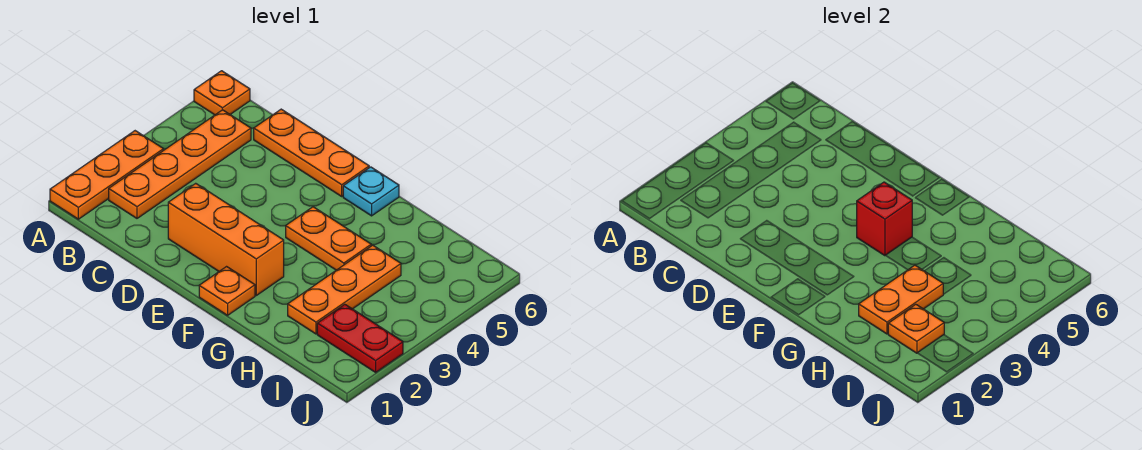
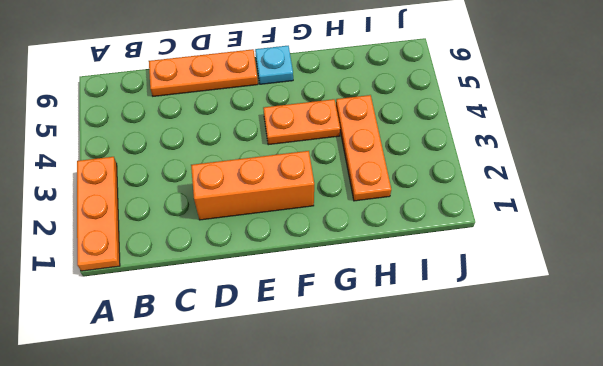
none -> orange plate A6 level 1
none -> orange plate B2:B5 level 1
none -> orange plate F1 level 1

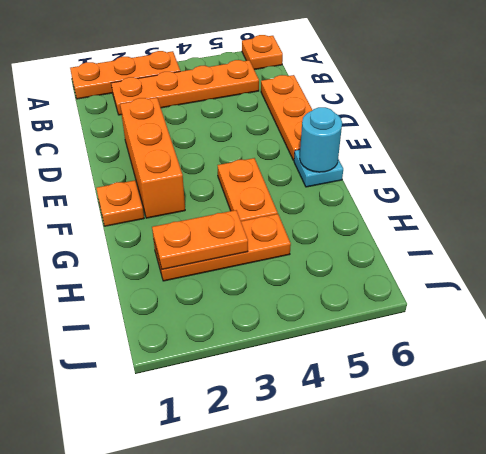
cyan round brick F6 level 2 -> none
none -> red plate I2:J2 level 1
none -> red brick F4 level 2
none -> orange plate I2 level 2

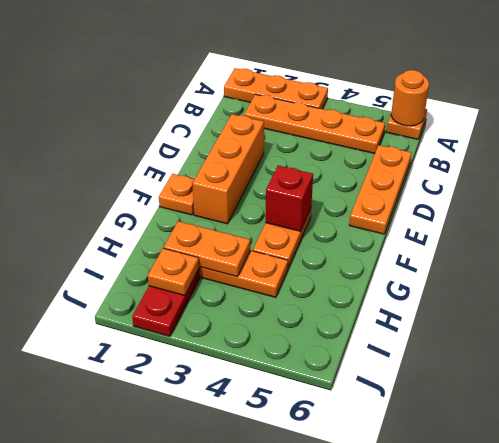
orange round brick A6 level 2 -> none
none -> cyan plate F6 level 1

